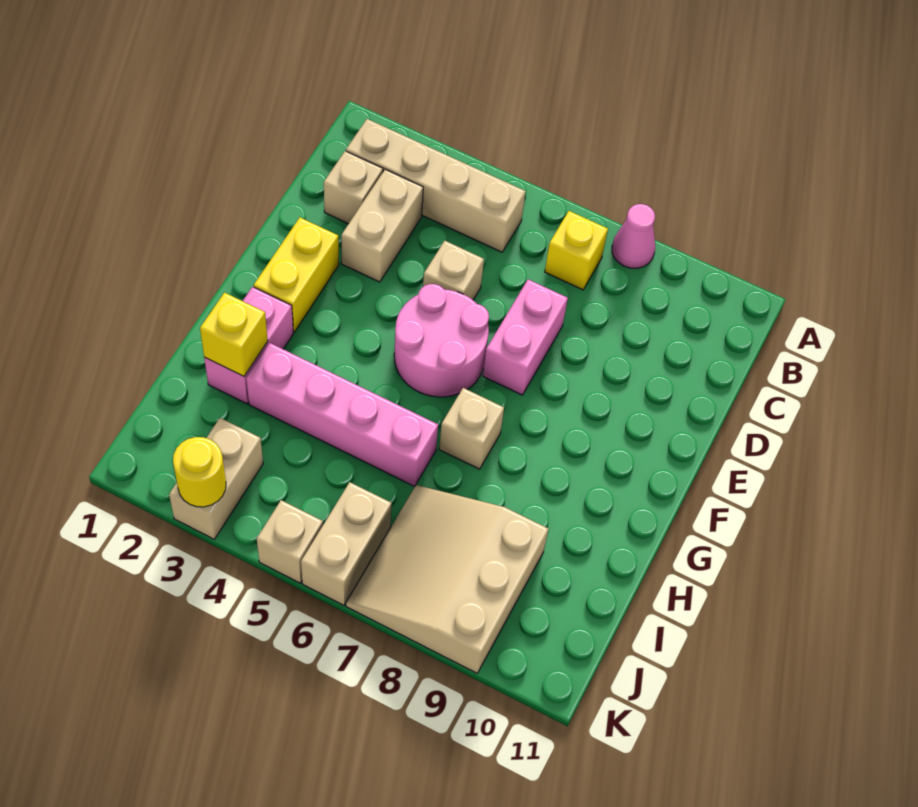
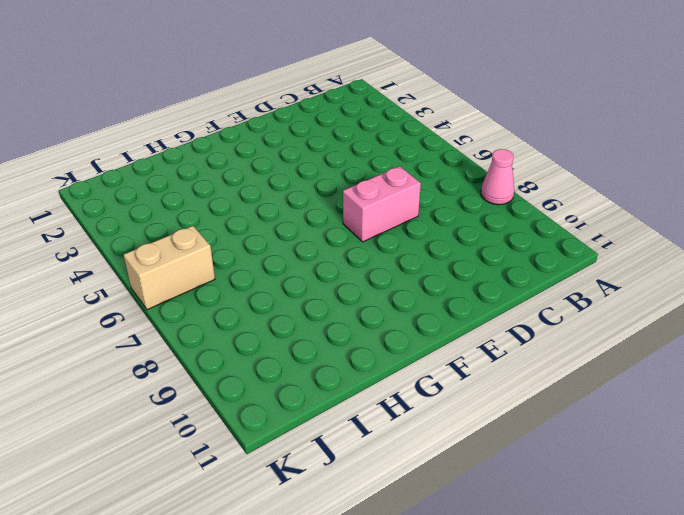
none -> tan brick B2:B5 level 1
none -> yellow brick B7 level 1
none -> tan brick C2 level 1

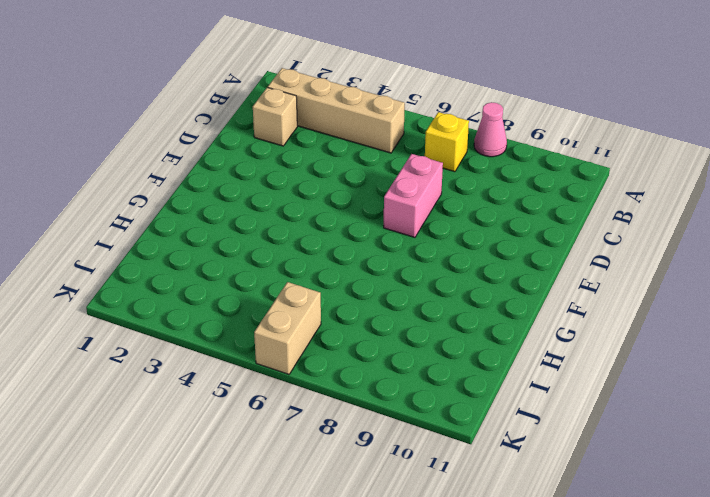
none -> tan brick C3:D3 level 1
none -> tan brick D5 level 1
none -> yellow brick E2:F2 level 1

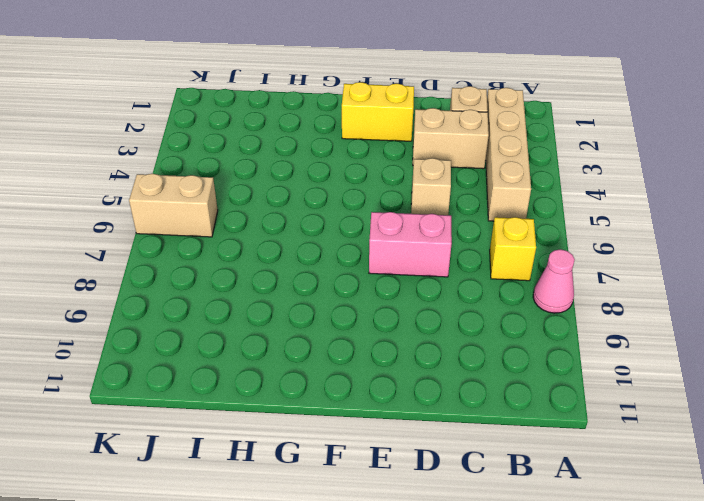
none -> pink round brick E5:F6 level 1
none -> pink brick G2:H2 level 1
none -> tan brick G7 level 1

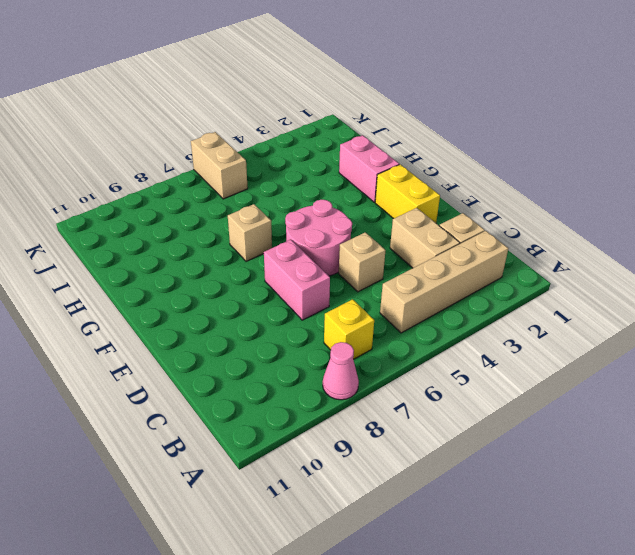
none -> pink brick H3:H6 level 1
none -> tan slope I7:K9 level 1 top 9
none -> tan brick J3:K3 level 1

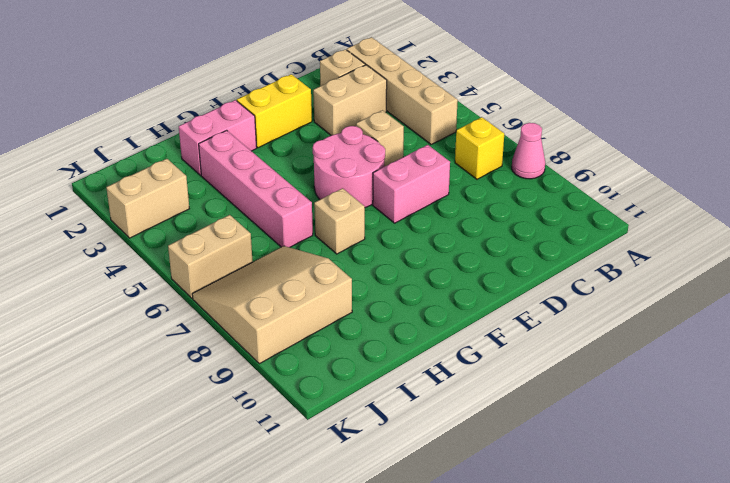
none -> tan brick K5 level 1
none -> yellow brick H2 level 2
none -> yellow round brick K3 level 2

